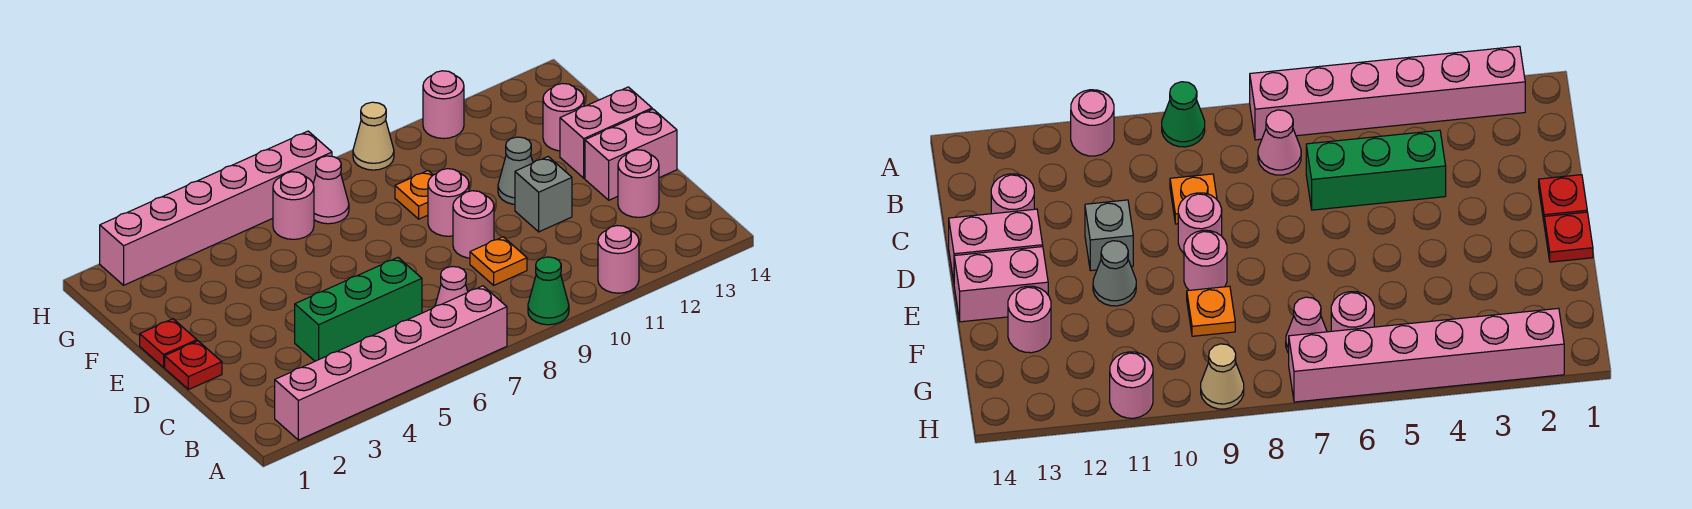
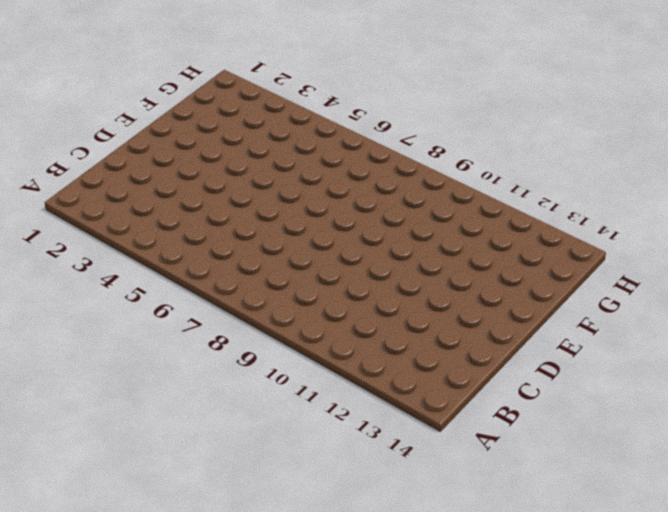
none -> pink brick A2:A7 level 1
none -> green cone A9 level 1
none -> pink round brick A11 level 1

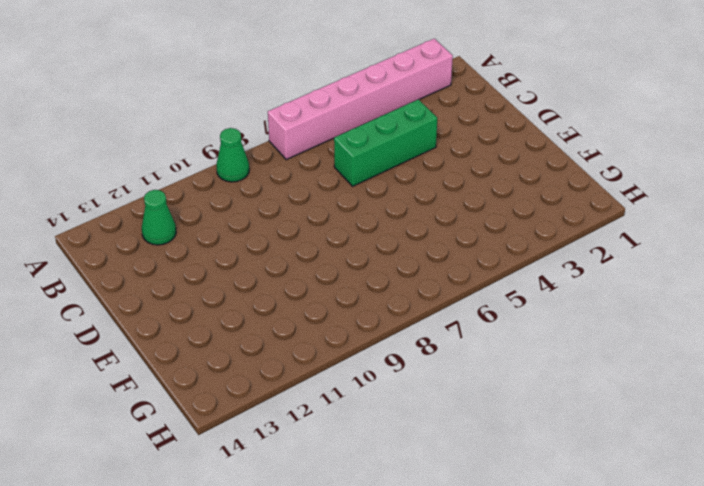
green cone B12 level 1 -> none
none -> pink round brick A11 level 1
none -> pink cone B7 level 1
none -> orange plate C9 level 1

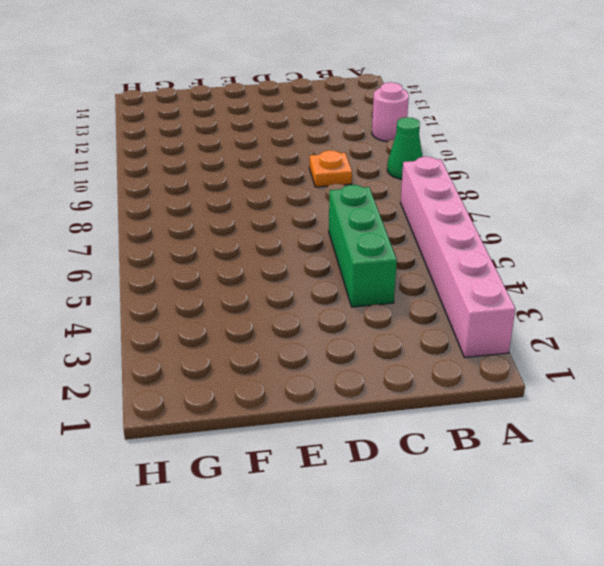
none -> pink cone B7 level 1
none -> pink round brick C13 level 1
none -> red plate D1 level 1

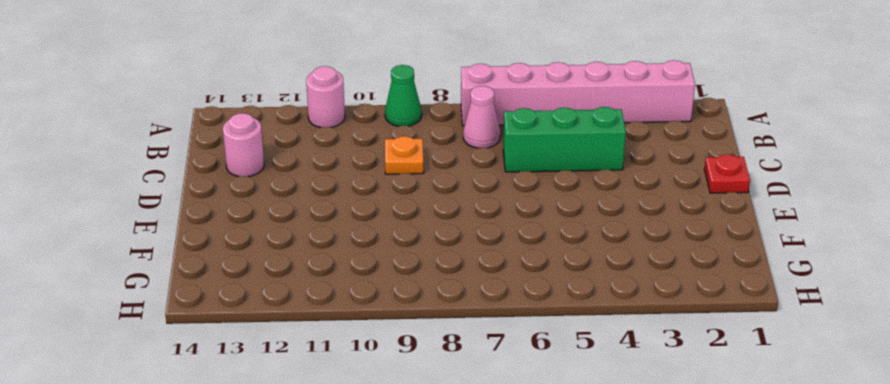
none -> pink round brick D9 level 1
none -> grey brick D11 level 1
none -> pink brick D13:D14 level 1

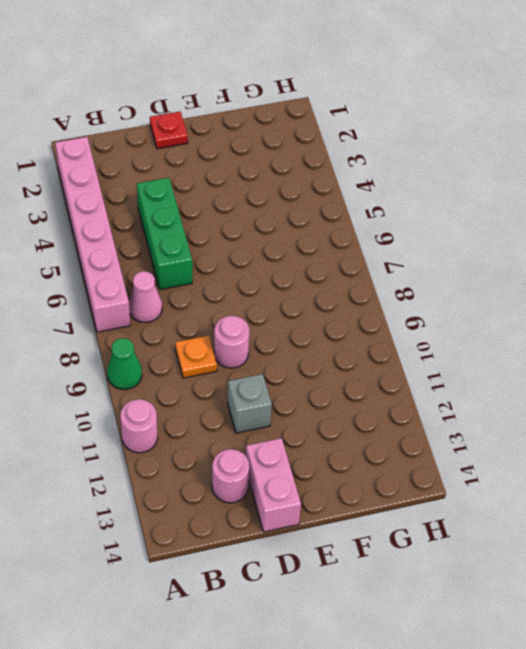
none -> red plate E1 level 1
none -> pink round brick E9 level 1
none -> grey cone E11 level 1

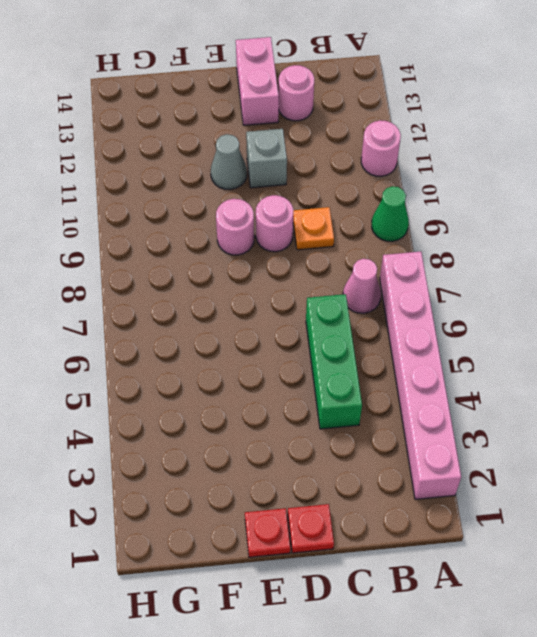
none -> pink brick E13:E14 level 1
none -> orange plate F9 level 1
none -> pink round brick F13 level 1

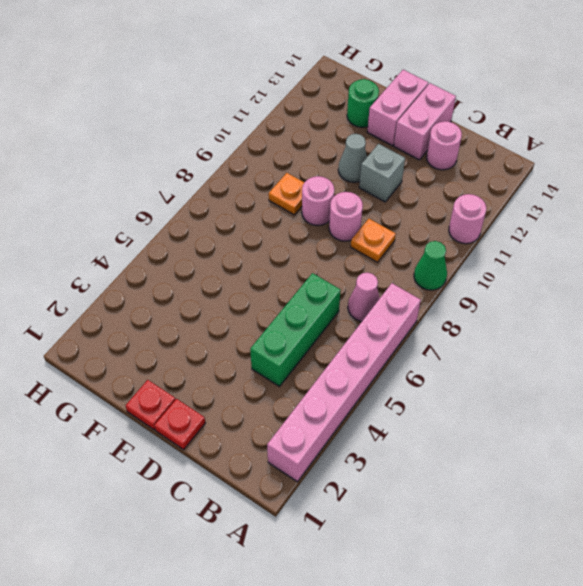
green round brick F13 level 1 -> pink round brick F13 level 1
none -> pink round brick G6 level 1
none -> pink cone G7 level 1
none -> pink brick H2:H7 level 1

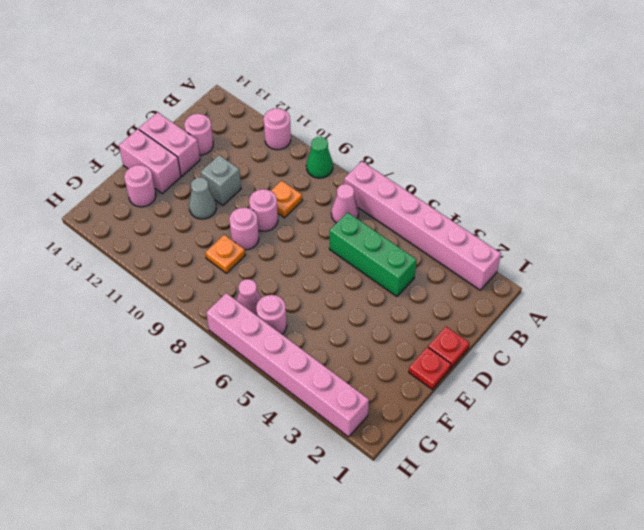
none -> tan cone H9 level 1
none -> pink round brick H11 level 1

